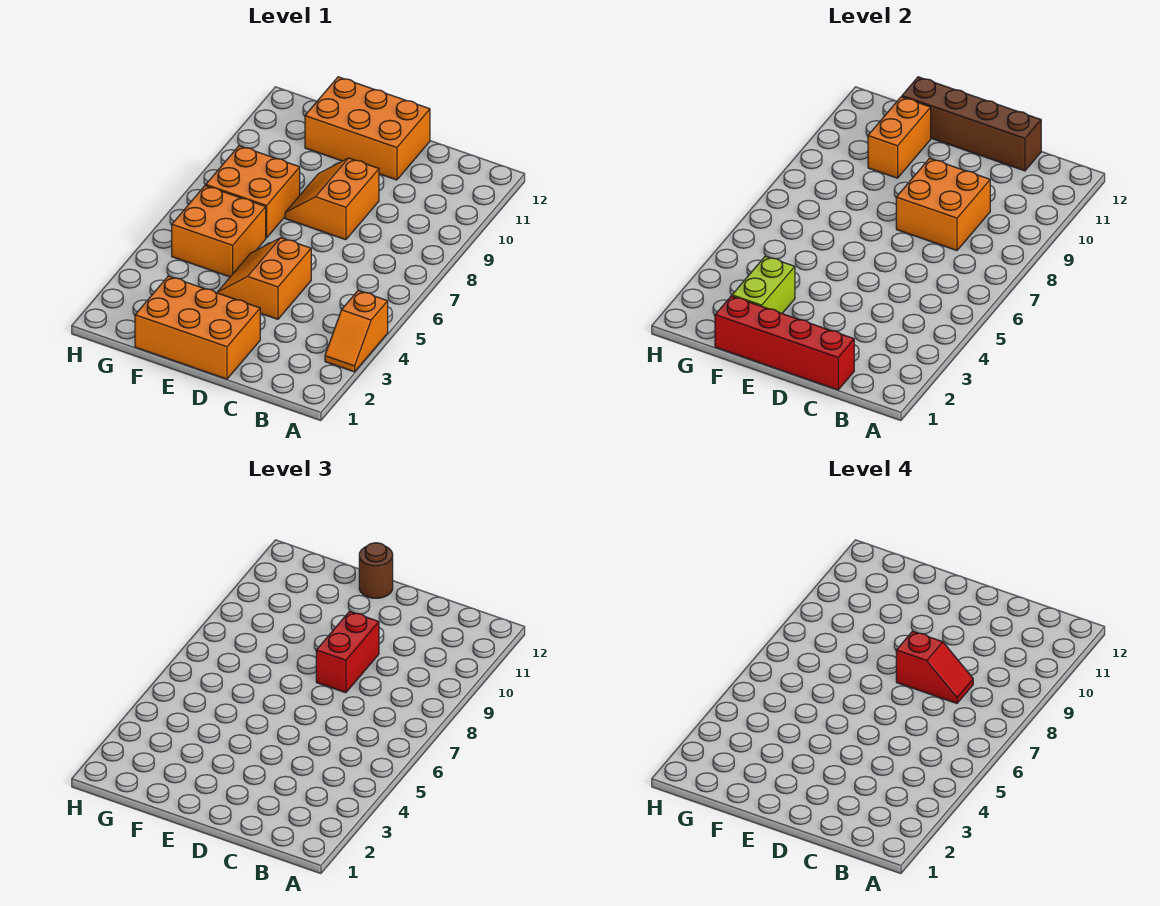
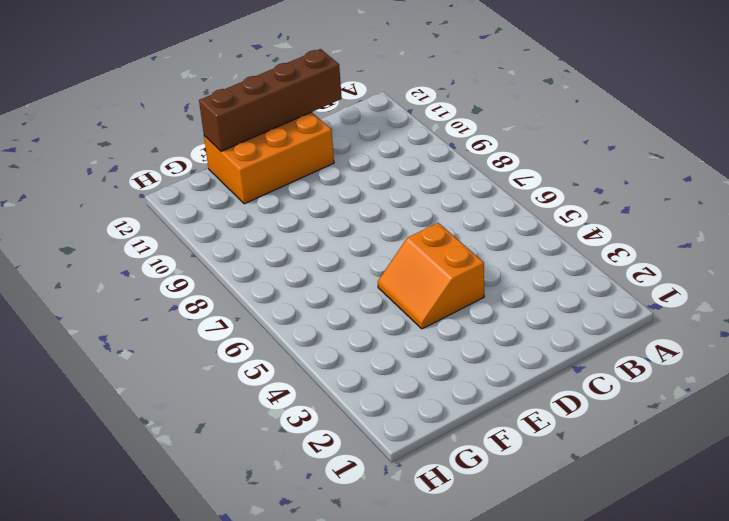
none -> orange slope A3:A4 level 1 top 4
none -> orange brick D1:F2 level 1
none -> orange slope D8:E9 level 1 top D

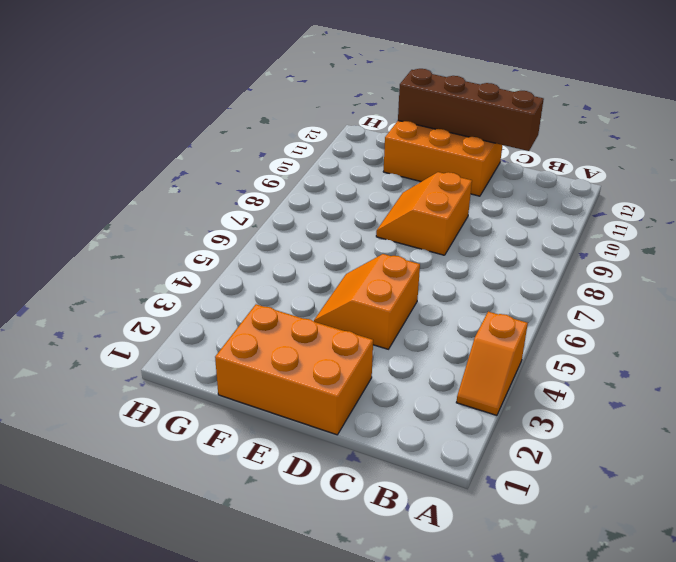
none -> orange brick F5:G6 level 1
none -> orange brick F7:G8 level 1
none -> red brick C1:F1 level 2

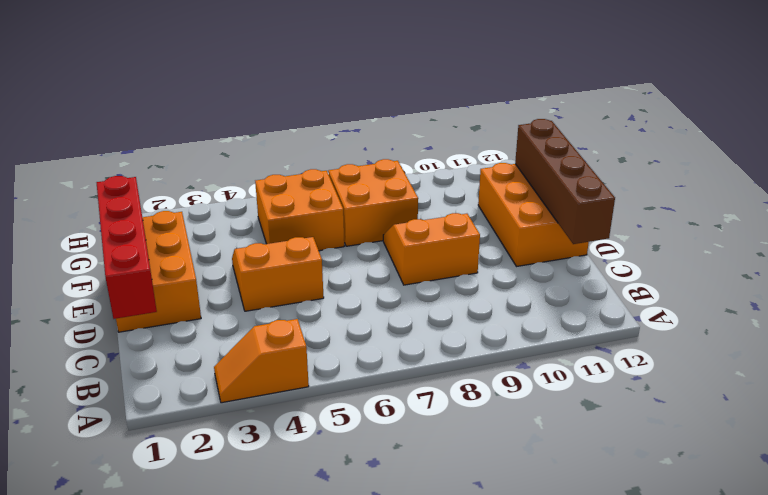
none -> orange brick C8:D9 level 2
none -> lime brick F2:F3 level 2
none -> orange brick F10:F11 level 2

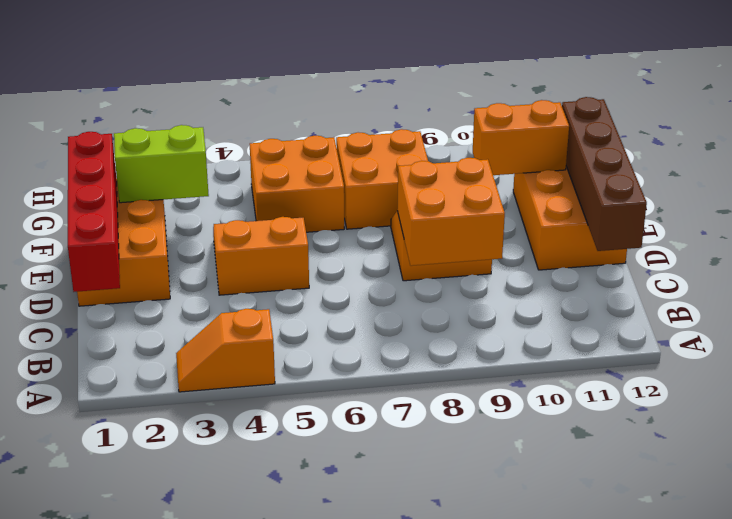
none -> red brick D8:D9 level 3
none -> brown round brick E12 level 3
none -> red slope C8:D8 level 4 top D

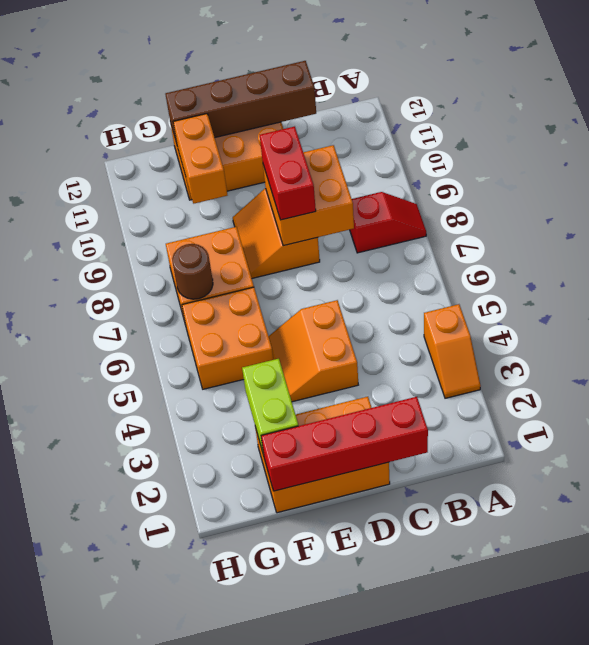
red slope A8:B8 level 1 top B -> red slope C8:D8 level 4 top D
brown round brick G7 level 2 -> brown round brick E12 level 3

